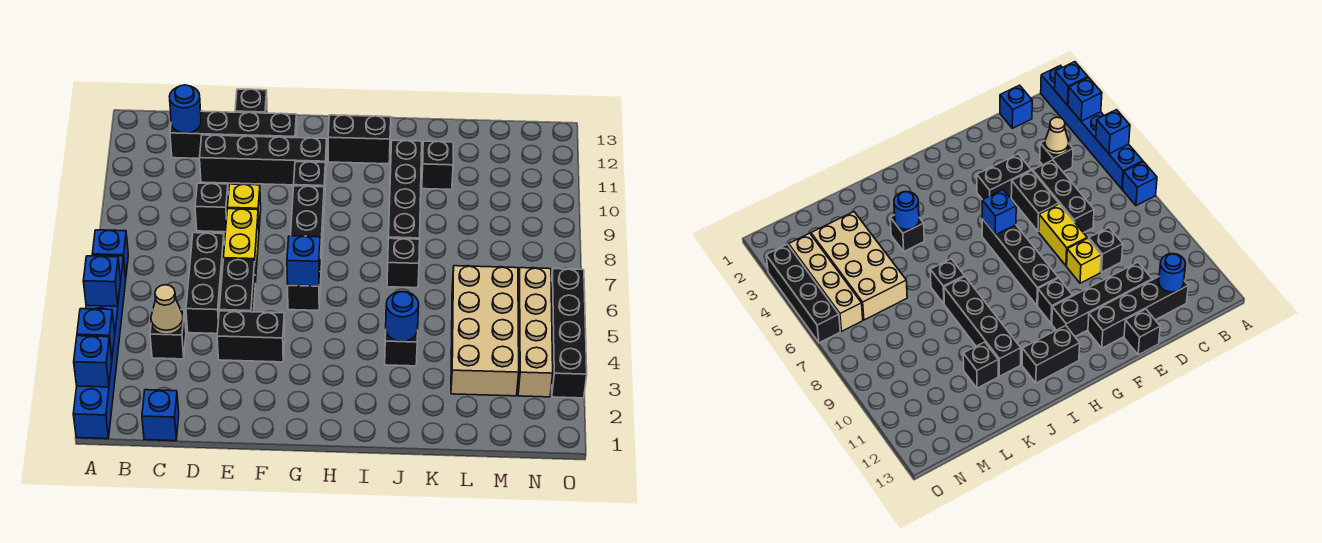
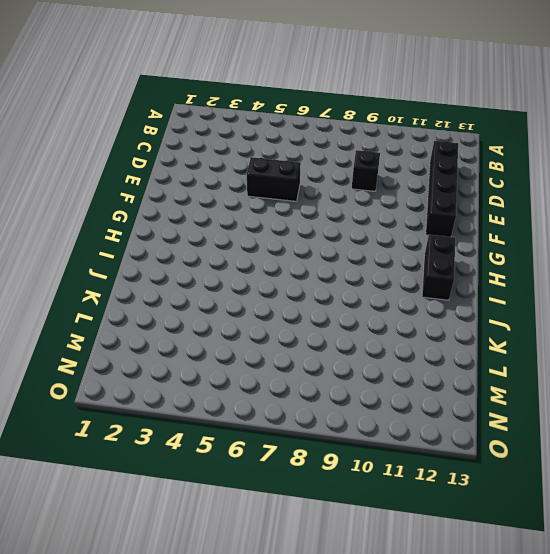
none -> blue brick A1:A6 level 1
none -> blue brick A7 level 1
none -> blue brick C1 level 1
none -> black brick C4 level 1

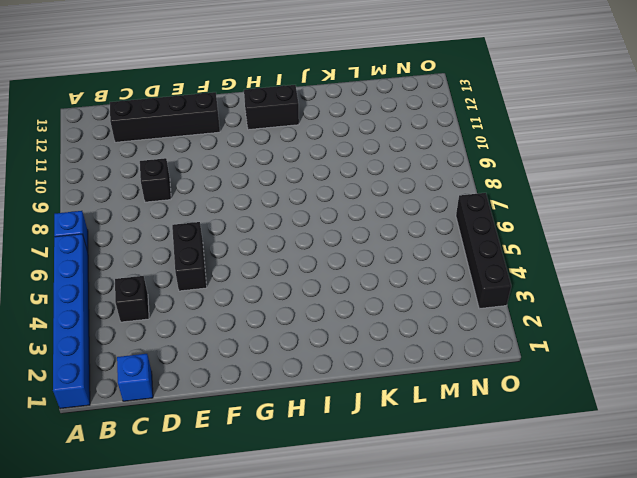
none -> black brick D5:D7 level 1
none -> black brick D11:G11 level 1
none -> black brick E4:F4 level 1
none -> yellow brick E7:E8 level 1

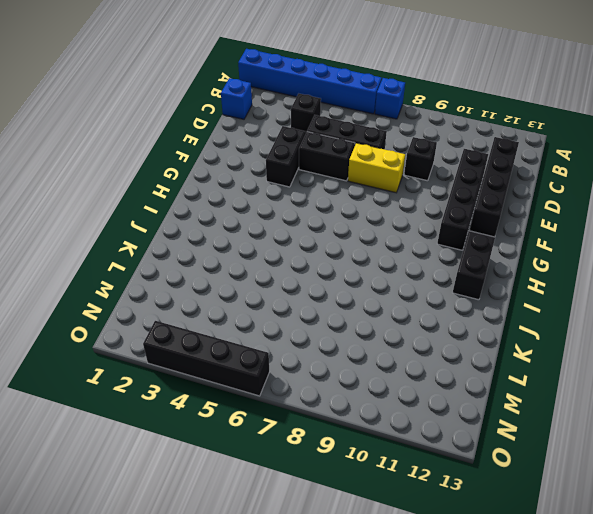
none -> yellow brick E9 level 1
none -> black brick E13 level 1
none -> black brick G6:G9 level 1
none -> black brick G10 level 1

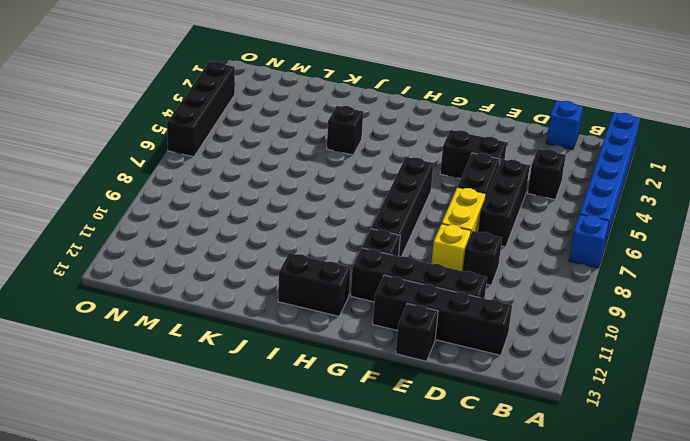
none -> black brick J7 level 1
none -> black brick J8:J11 level 1
none -> black brick K11 level 1
none -> tan brick L3:M6 level 1

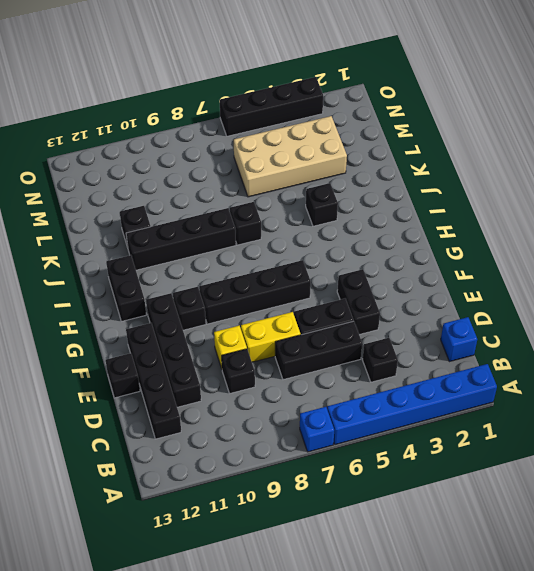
none -> tan brick N3:N6 level 1
none -> blue brick A2 level 2
none -> blue brick A3 level 2
none -> blue brick A5 level 2

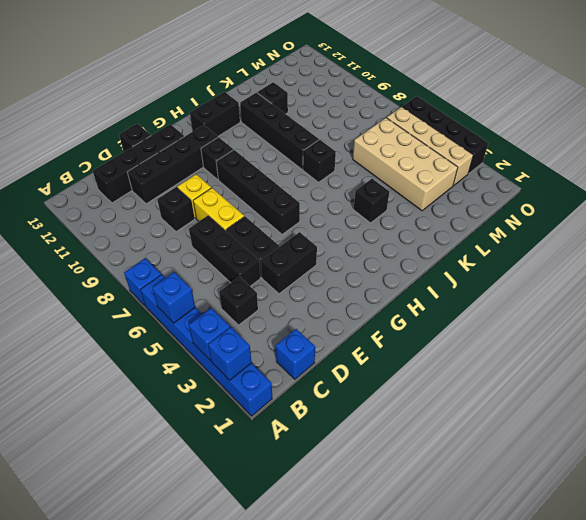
none -> tan cone C4 level 2
none -> blue round brick C12 level 2
none -> blue brick G6 level 2
none -> blue round brick J4 level 2

